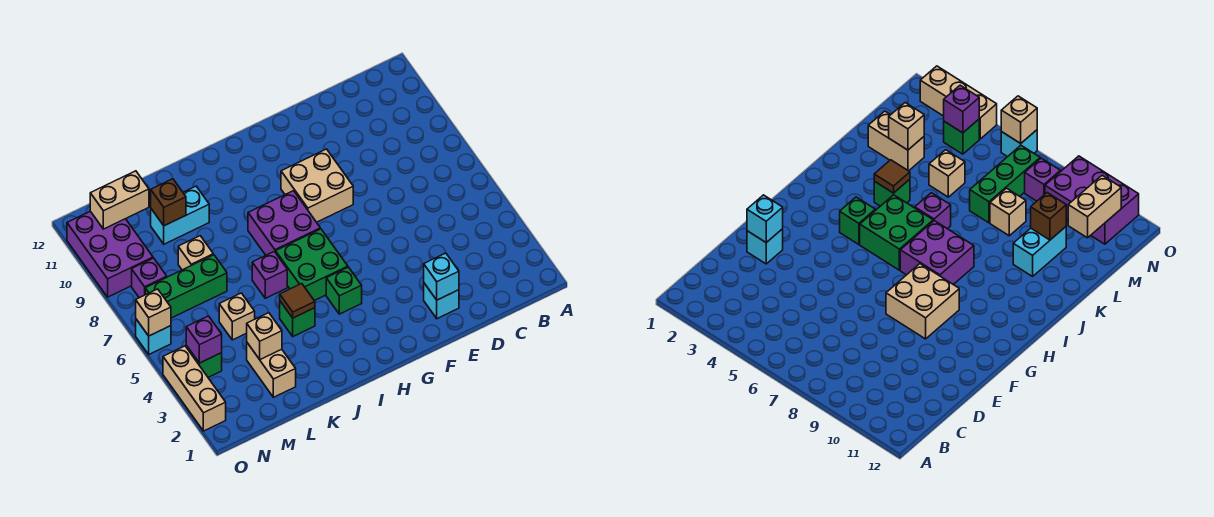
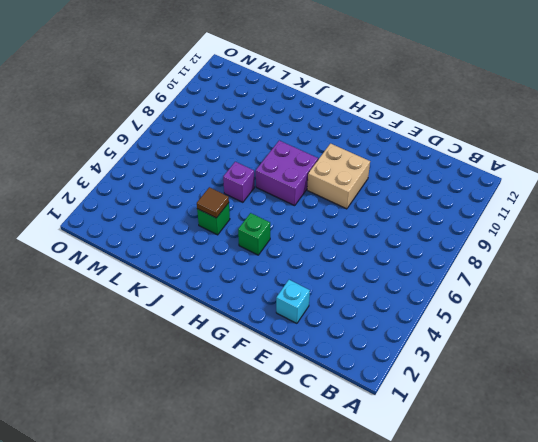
none -> green brick H5:I6 level 1
none -> cyan brick K10:L10 level 1
none -> tan brick L2:L3 level 1

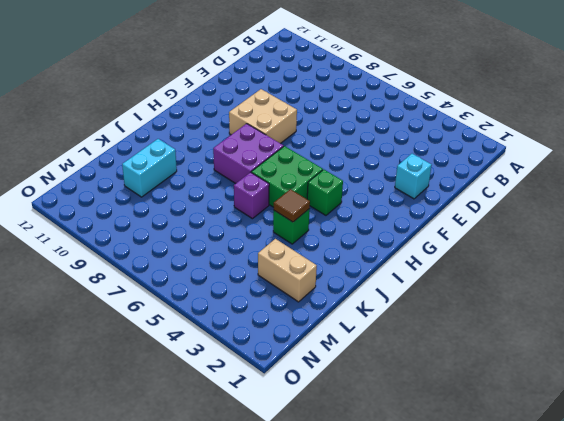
none -> tan brick L5 level 1
none -> green brick L7:N7 level 1
none -> tan brick L8 level 1

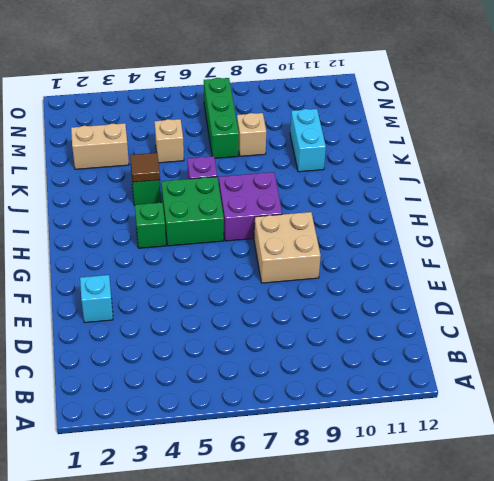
none -> green brick N4 level 1
none -> purple brick N8 level 1
none -> purple brick N9:O11 level 1

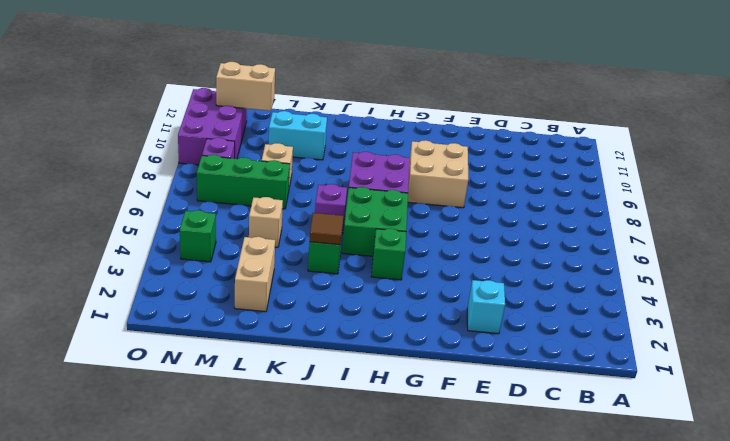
none -> tan brick O2:O4 level 1
none -> cyan brick O6 level 1
none -> cyan brick E2 level 2

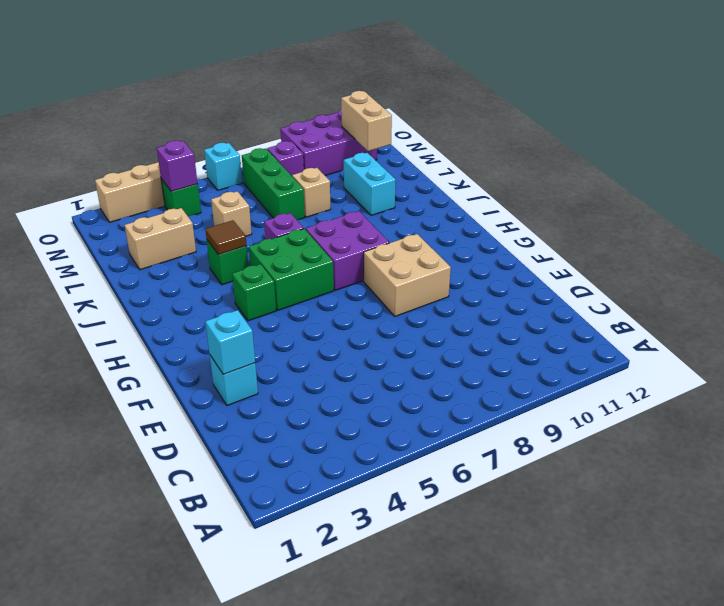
none -> tan brick L3 level 2
none -> brown brick L10 level 2
none -> tan brick O6 level 2

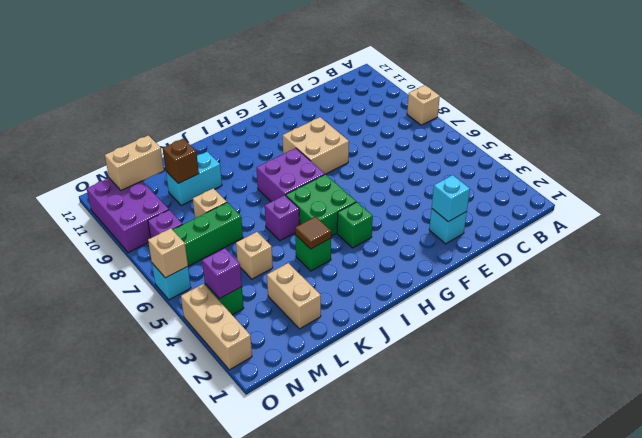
tan brick A8 level 1 -> tan brick L3 level 2

